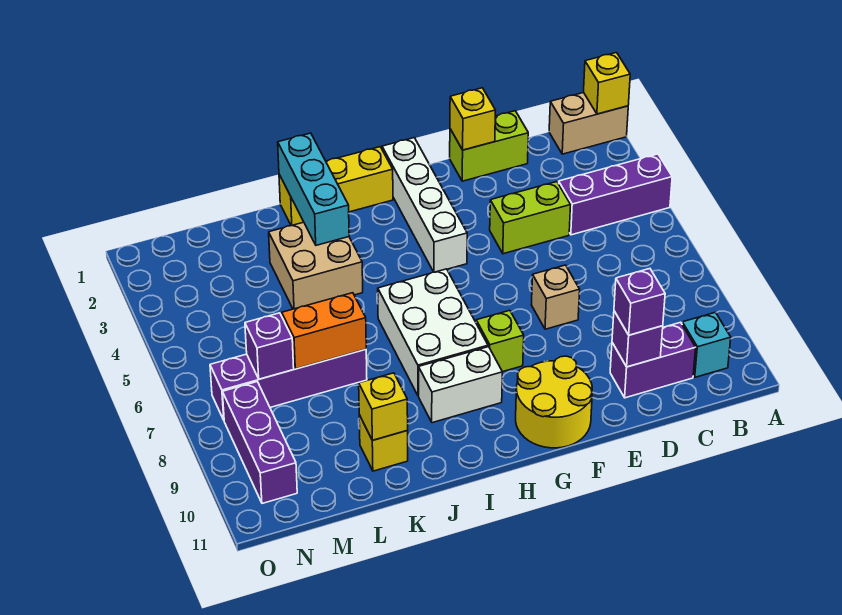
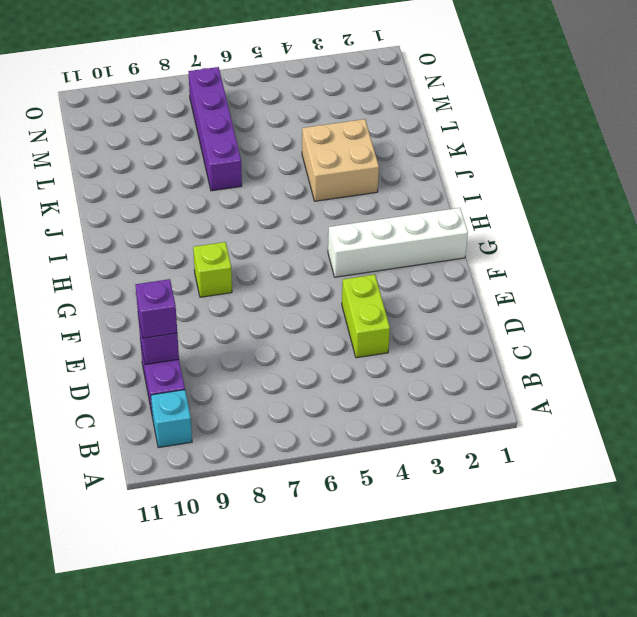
none -> tan brick A1:B1 level 1
none -> purple brick A4:C4 level 1
none -> lime brick D1:E1 level 1

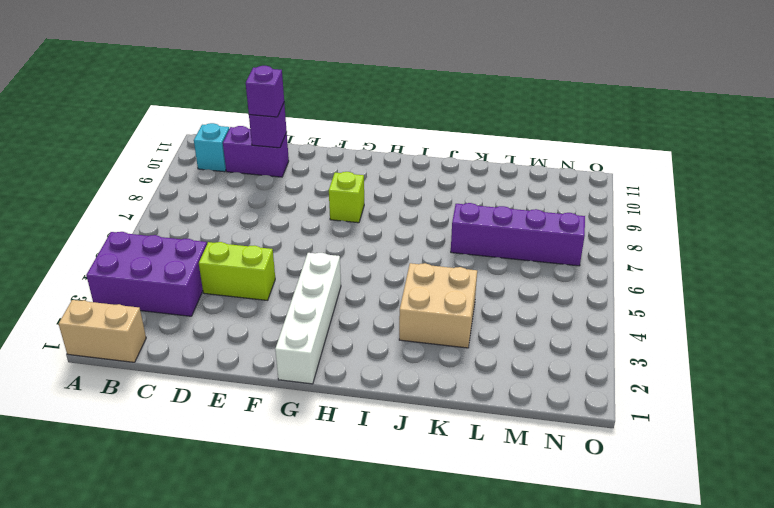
purple brick A3:C4 level 1 -> purple brick A4:C4 level 1
none -> lime brick D1:E1 level 1
none -> tan brick E7 level 1
none -> yellow round brick F10:G11 level 1

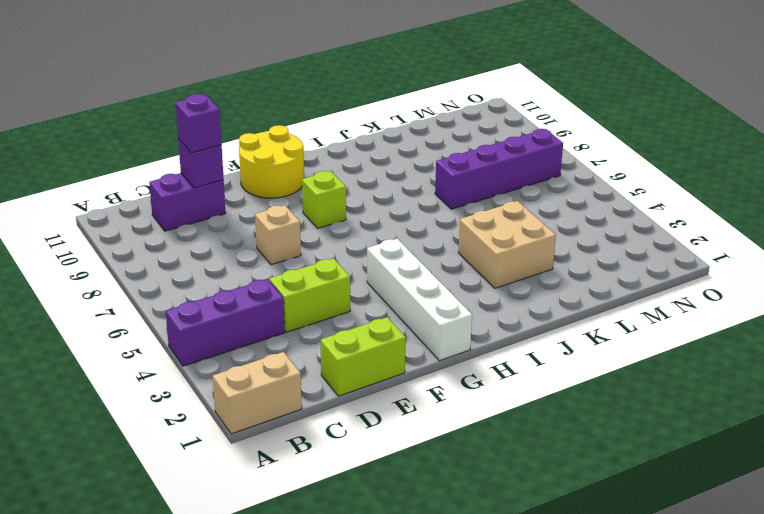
none -> cyan brick B10 level 1
none -> yellow brick H1:J1 level 1
none -> white brick H6:I8 level 1

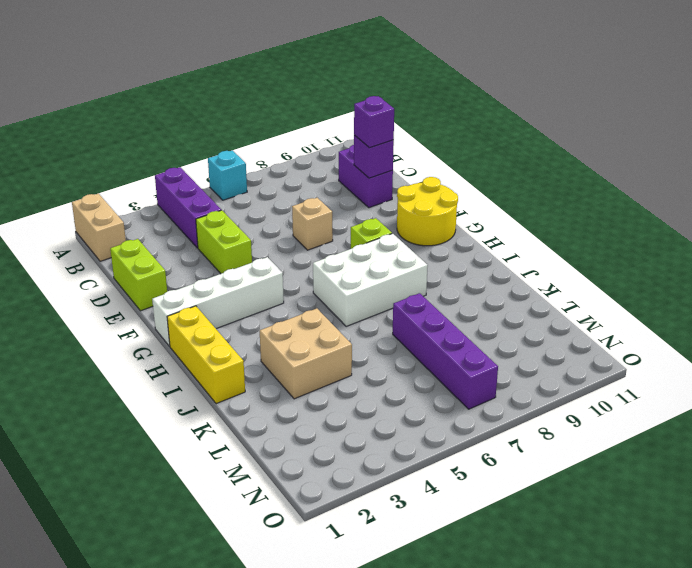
cyan brick A6 level 1 -> cyan brick B10 level 1
none -> white brick H9:I9 level 1
none -> yellow brick K10 level 1
none -> purple brick N8:N10 level 1

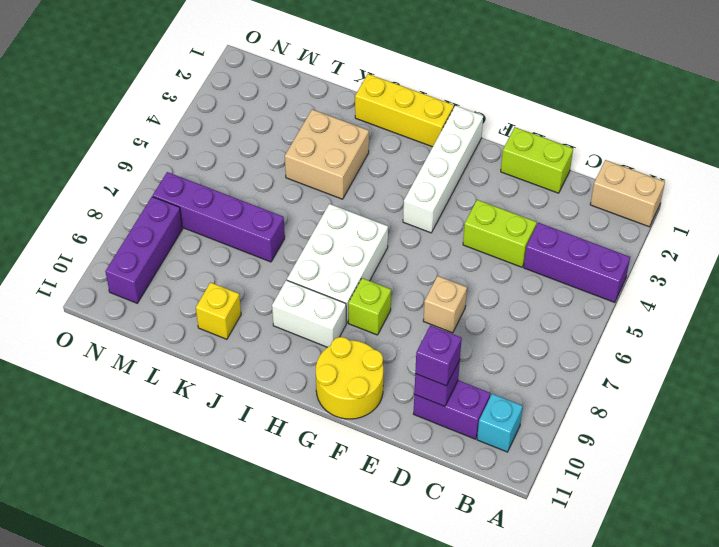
none -> yellow brick A1 level 2
none -> yellow brick E1 level 2
none -> cyan brick J1:J3 level 2

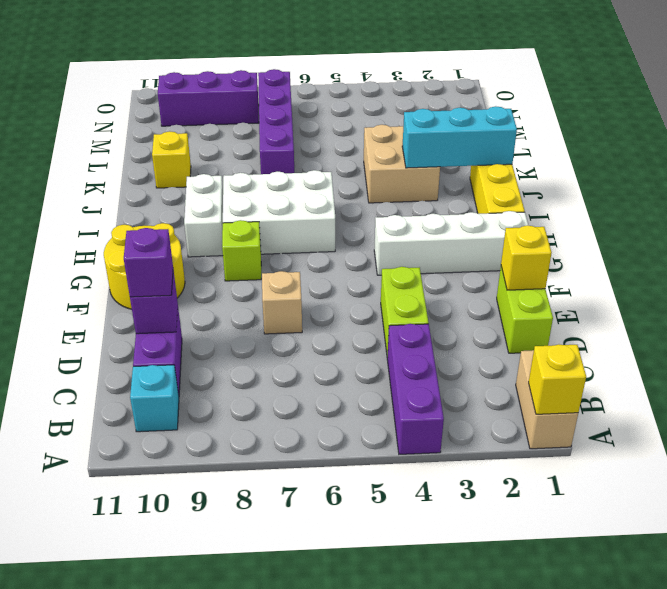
none -> orange brick K7:L7 level 2
none -> yellow brick K10 level 2
none -> purple brick M7 level 2

